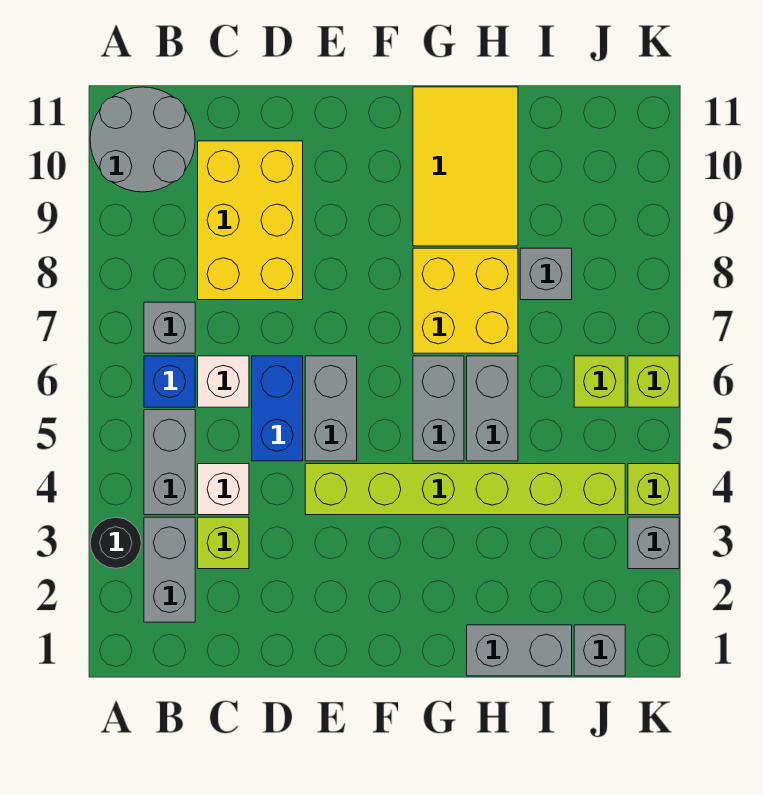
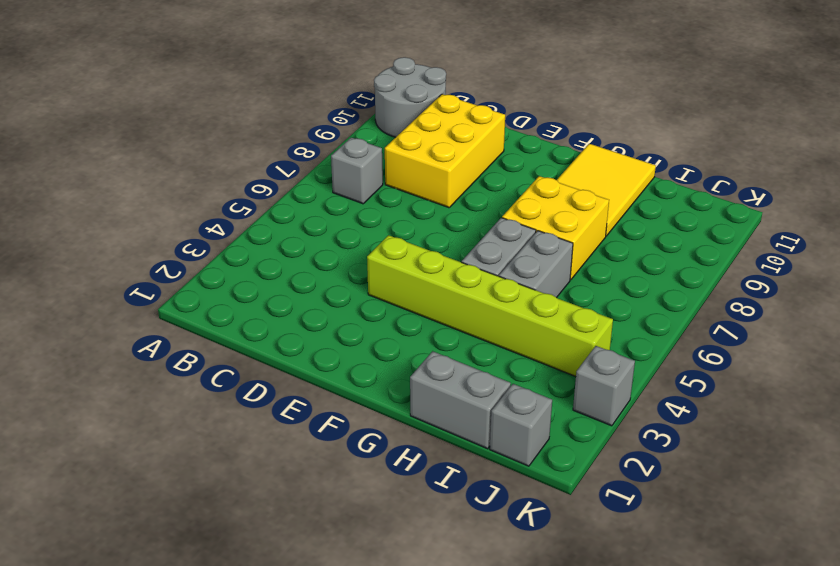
none -> black round brick A3 level 1
none -> grey brick B2:B3 level 1
none -> grey brick B4:B5 level 1

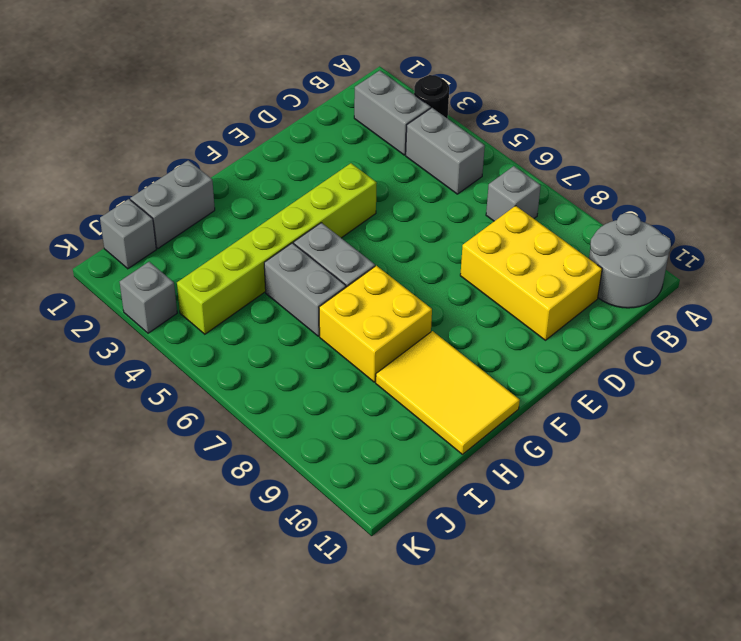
none -> blue brick B6 level 1
none -> lime brick C3 level 1
none -> white brick C4 level 1

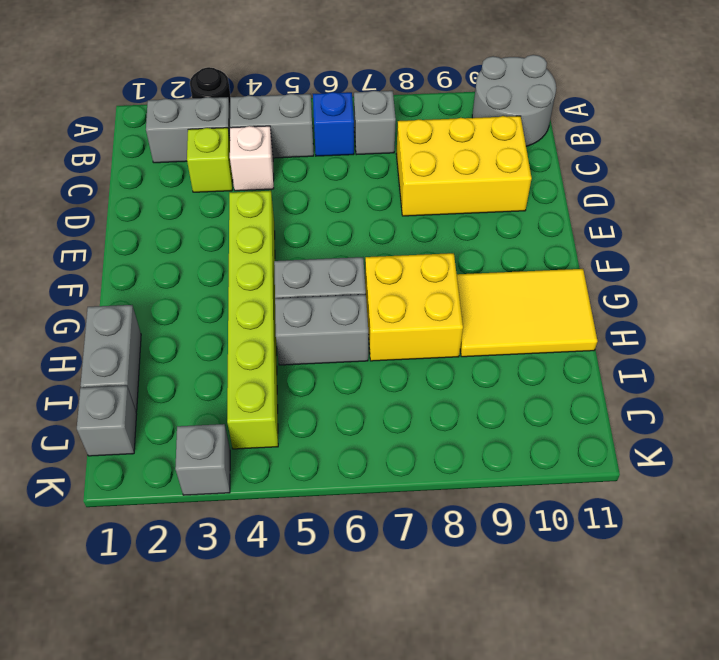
none -> white brick C6 level 1
none -> blue brick D5:D6 level 1
none -> grey brick E5:E6 level 1

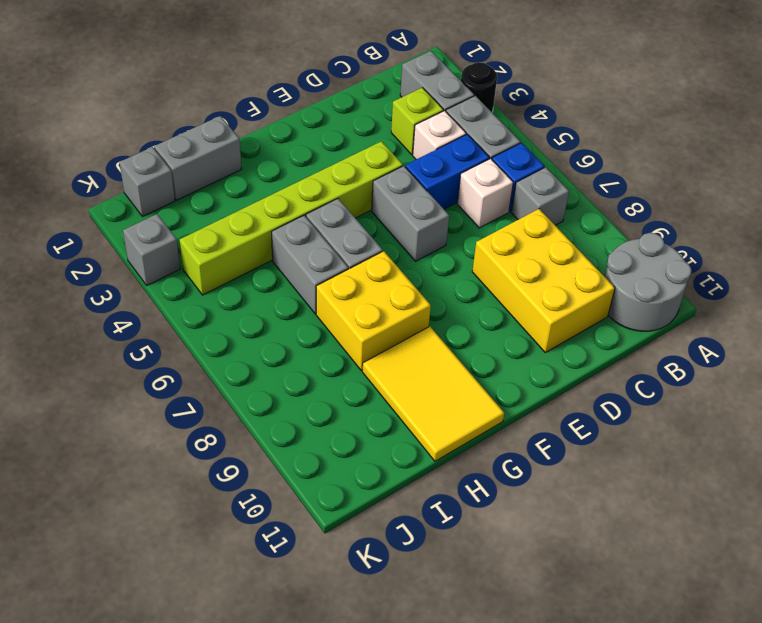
blue brick C5:D5 level 1 -> blue brick D5:D6 level 1
none -> grey brick I8 level 1
none -> lime brick J6 level 1
none -> lime brick K4 level 1

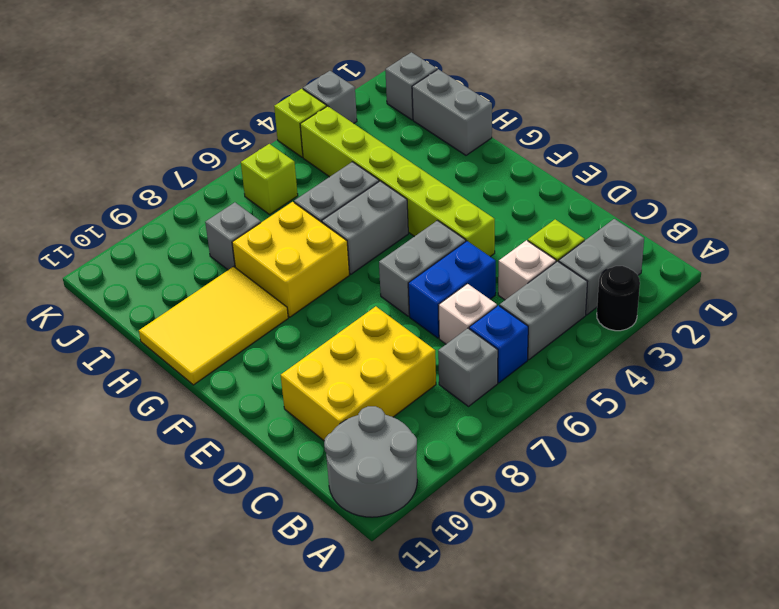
none -> lime brick K6 level 1

